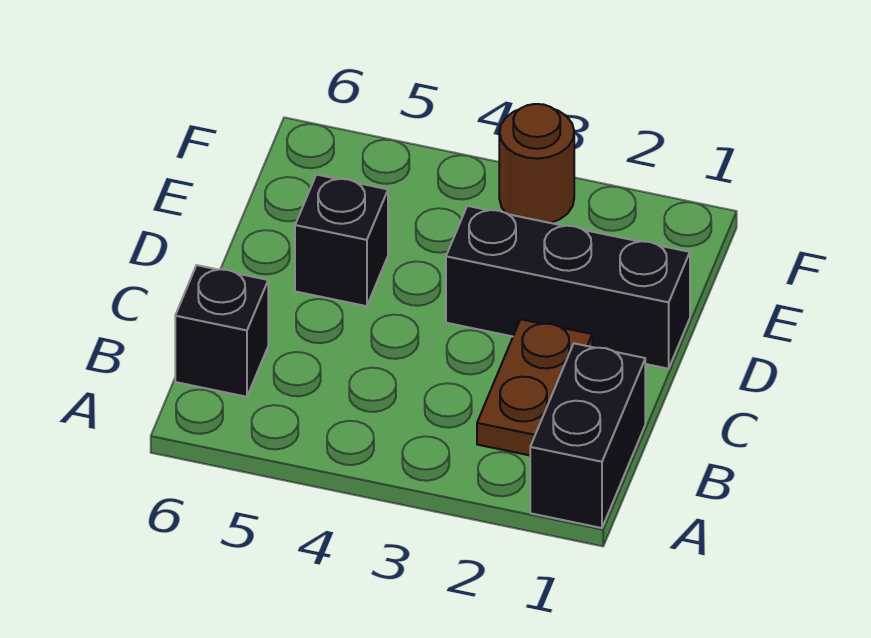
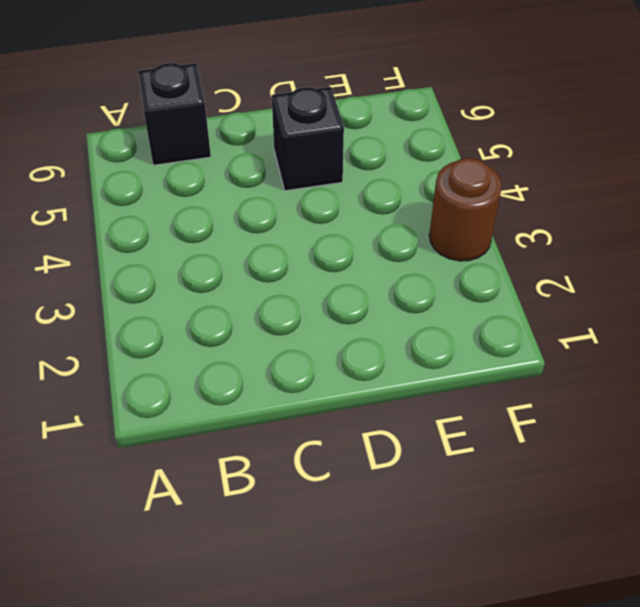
none -> black brick A1:B1 level 1
none -> brown plate B2:C2 level 1

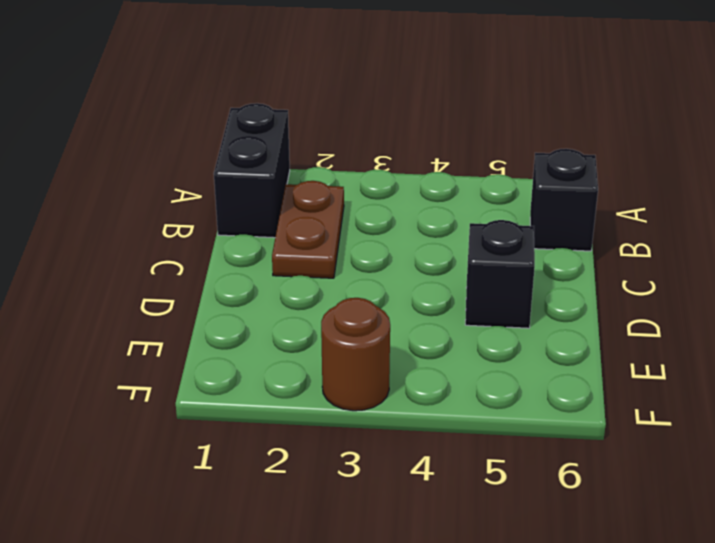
none -> black brick D1:D3 level 1

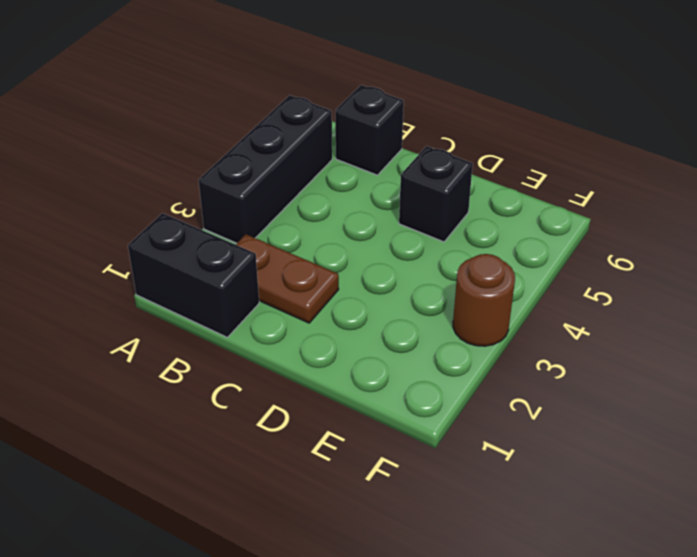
black brick A3:A5 level 1 -> black brick D1:D3 level 1

